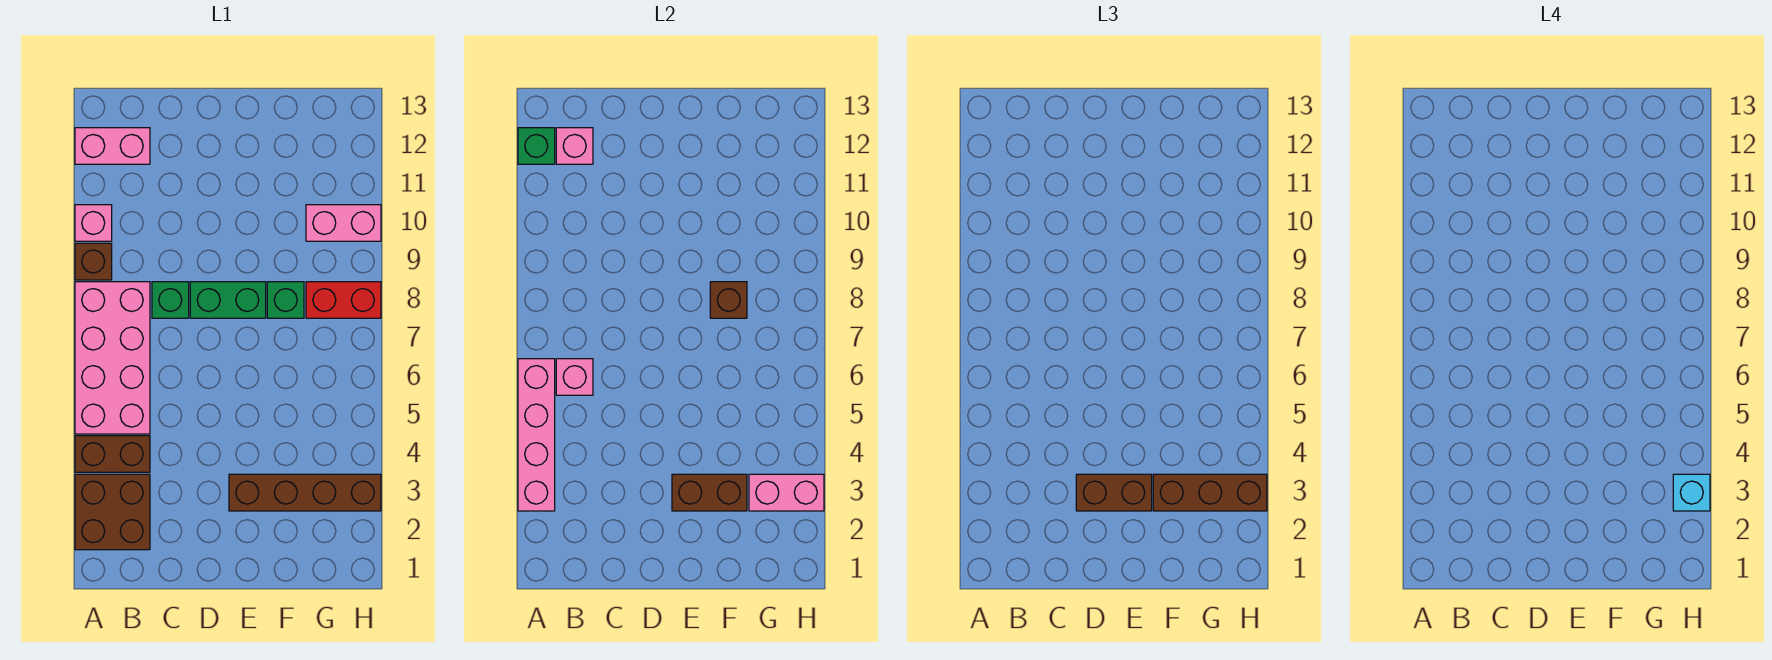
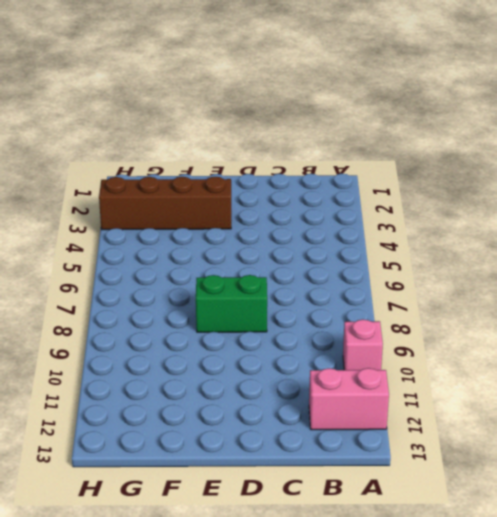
none -> brown brick A2:B3 level 1
none -> brown brick A4:B4 level 1
none -> pink brick A5:B8 level 1

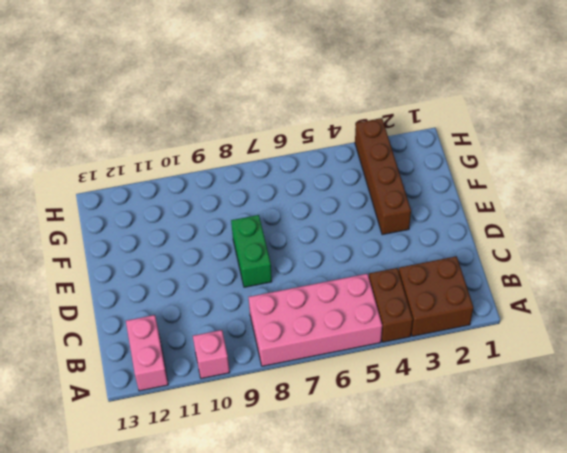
none -> brown brick A9 level 1
none -> green brick C8 level 1
none -> green brick F8 level 1

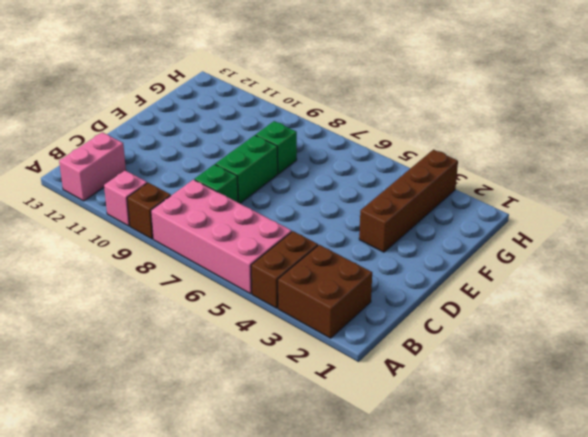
none -> red brick G8:H8 level 1
none -> pink brick G10:H10 level 1
none -> pink brick A3:A6 level 2

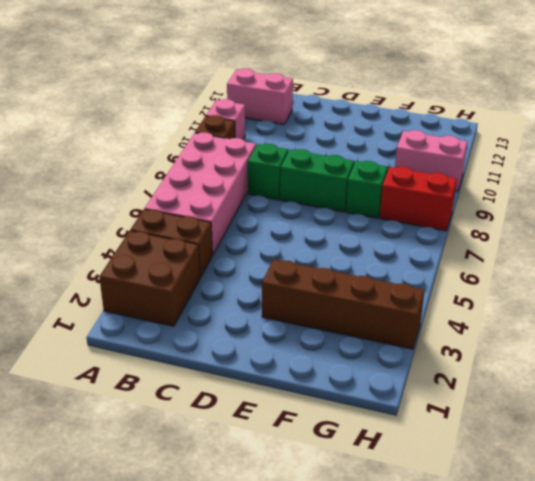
none -> pink brick A3:A6 level 2
none -> green brick A12 level 2
none -> pink brick B6 level 2

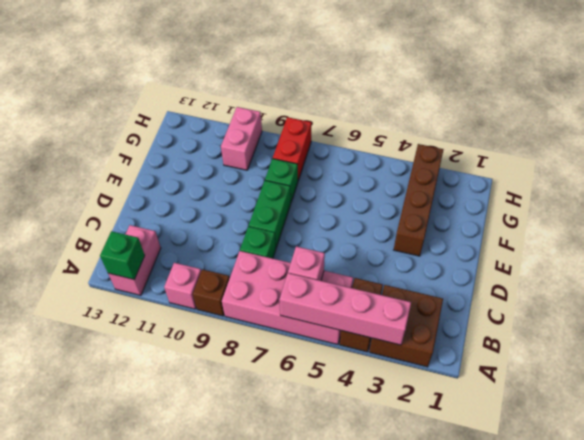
none -> pink brick B12 level 2
none -> brown brick E3:F3 level 2
none -> brown brick F8 level 2

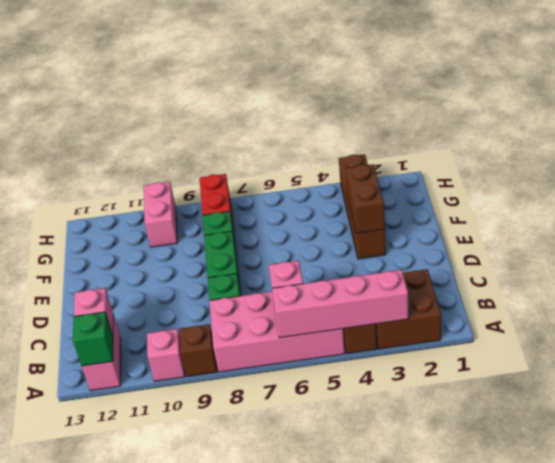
none -> brown brick F8 level 2
none -> pink brick G3:H3 level 2
none -> brown brick D3:E3 level 3

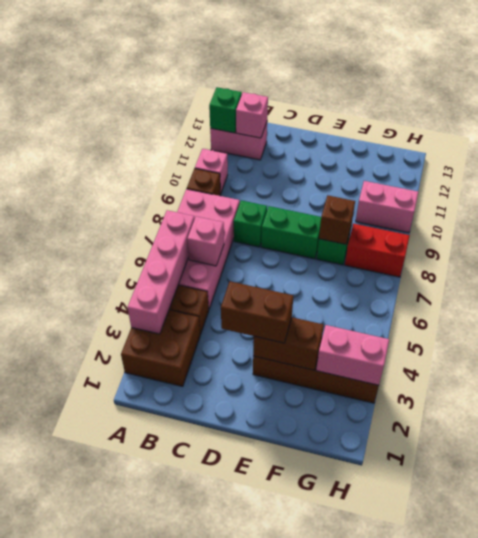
none -> brown brick F3:H3 level 3
none -> cyan brick H3 level 4

